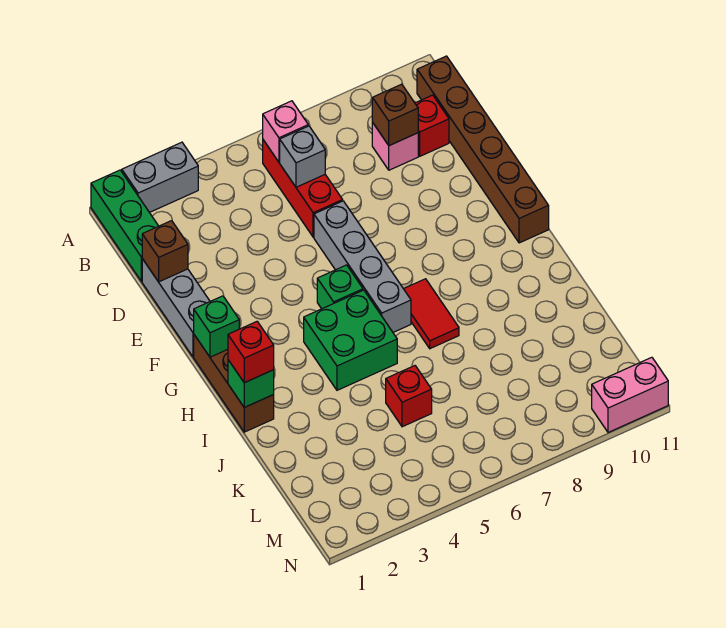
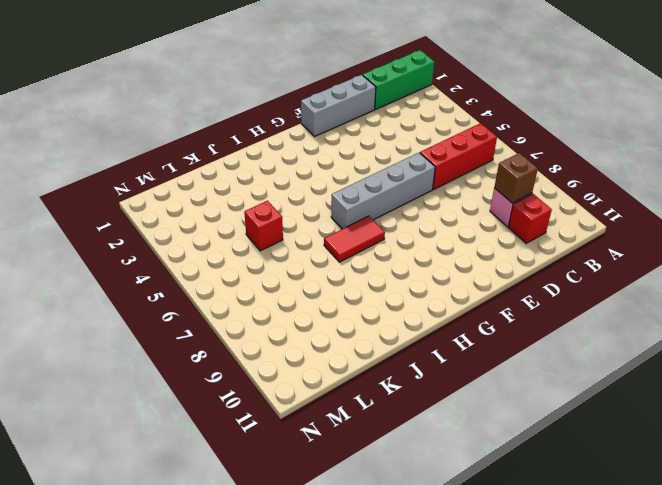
none -> grey brick A2:A3 level 1
none -> brown brick B11:G11 level 1
none -> brown brick G1:I1 level 1

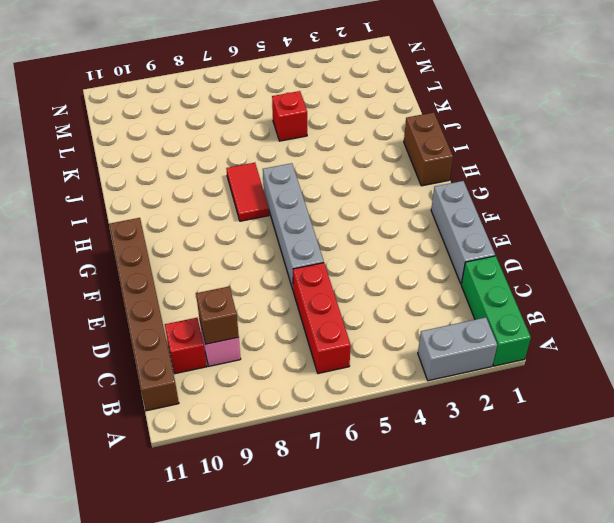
brown brick H1:I1 level 1 -> brown brick G1:I1 level 1
none -> green brick G5 level 1
none -> green brick H4:I5 level 1
none -> pink brick N10:N11 level 1

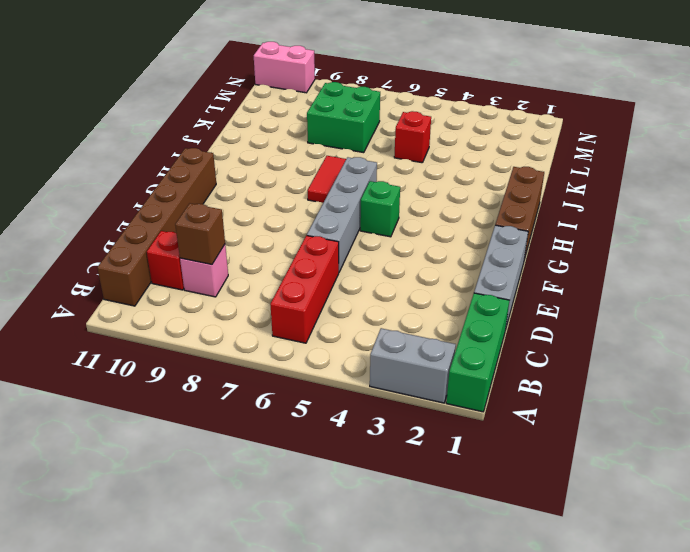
green brick K7:L8 level 1 -> green brick H4:I5 level 1
none -> pink brick B6 level 2
none -> grey brick C6 level 2
none -> brown brick D1 level 2

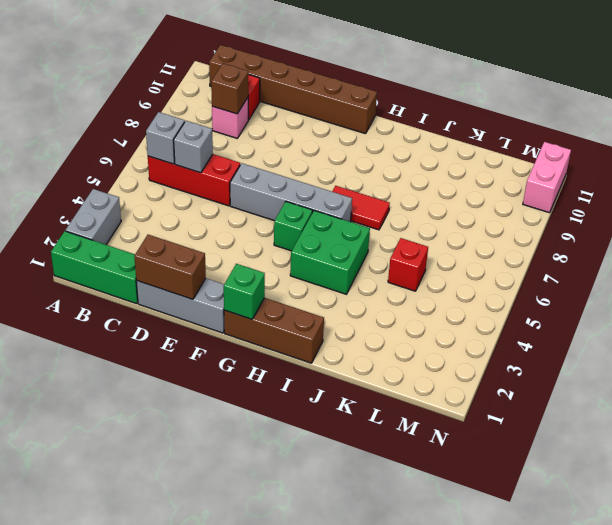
grey brick B6 level 2 -> pink brick B6 level 2
brown brick D1:E1 level 2 -> brown brick D1 level 2
none -> green brick I1 level 2
none -> red brick I1 level 3

